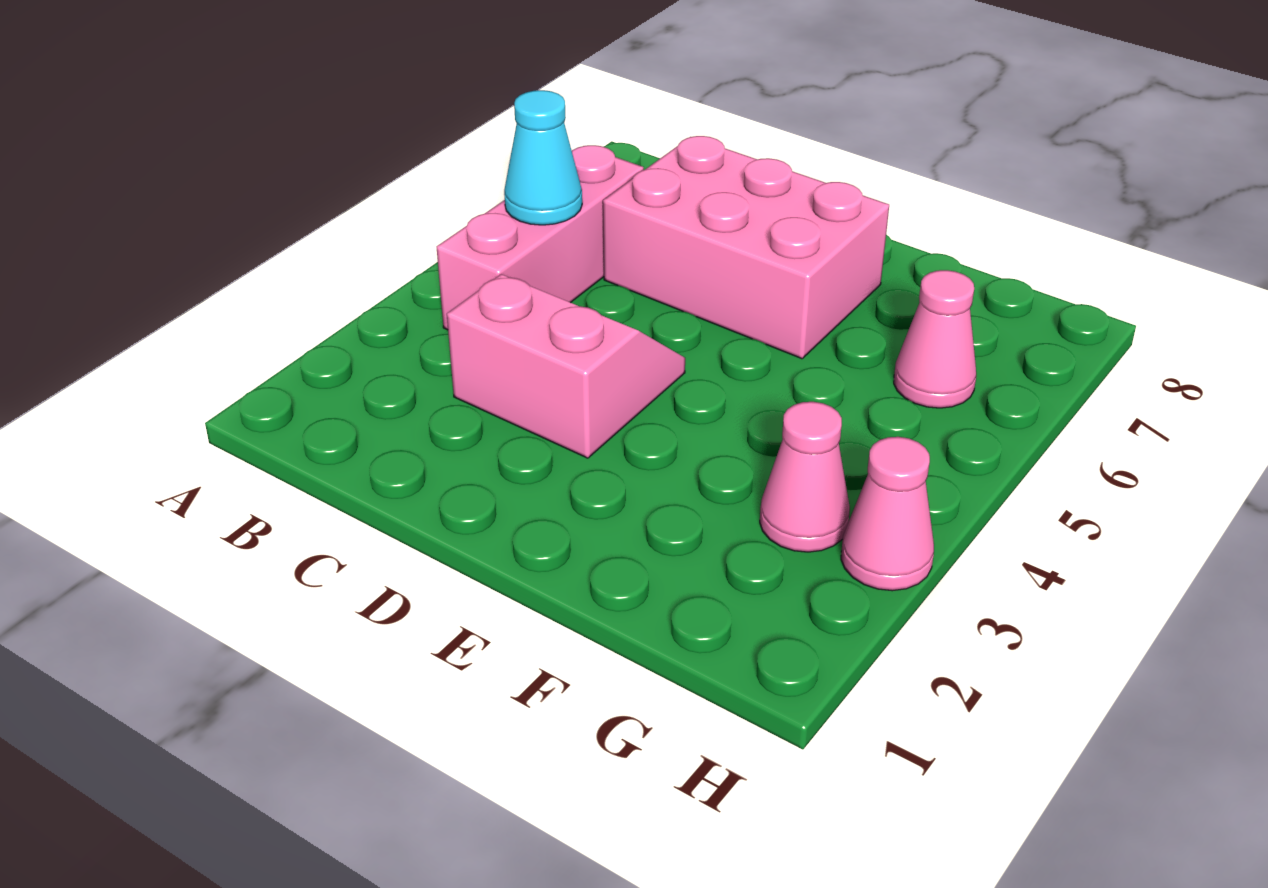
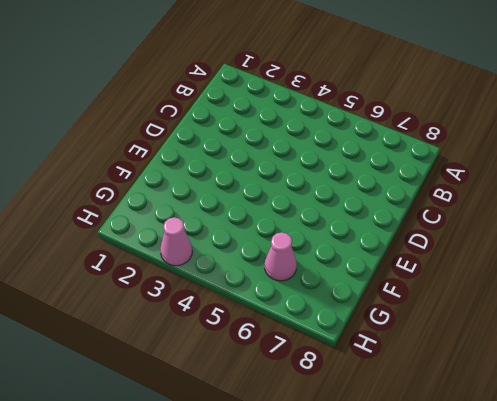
none -> pink brick B4:B6 level 1
none -> pink slope C3:D4 level 1 top 3

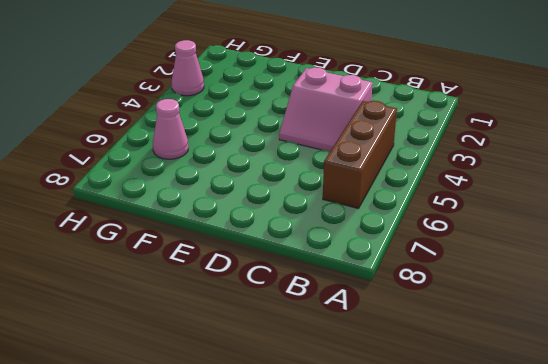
brown brick B4:B6 level 1 -> pink brick B4:B6 level 1
none -> pink brick C6:E7 level 1
none -> pink cone G3 level 1

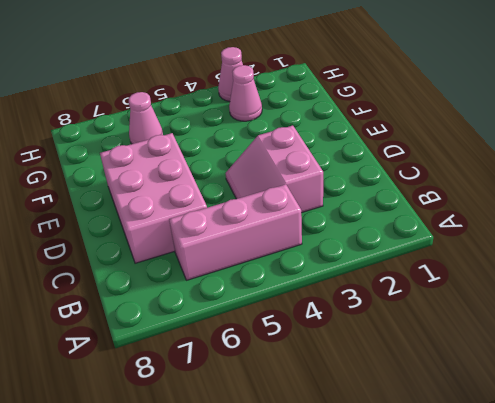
none -> cyan cone B5 level 2

